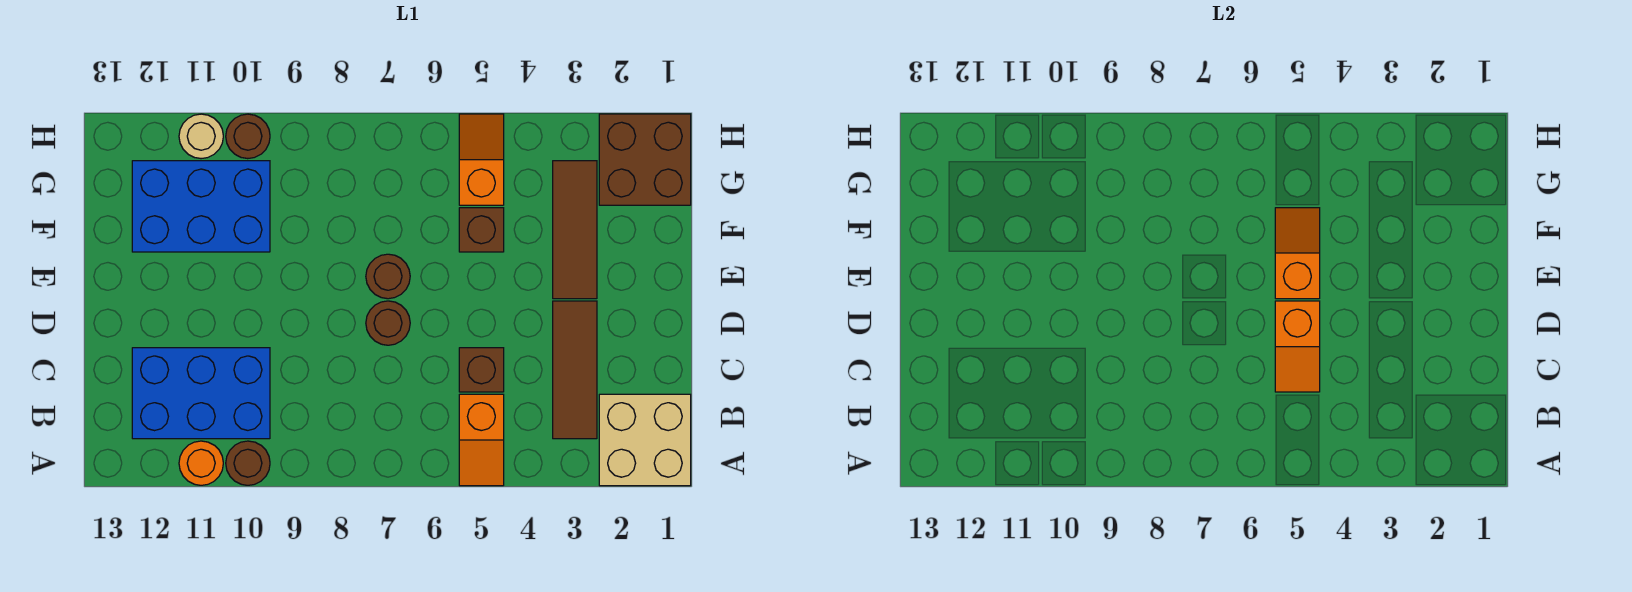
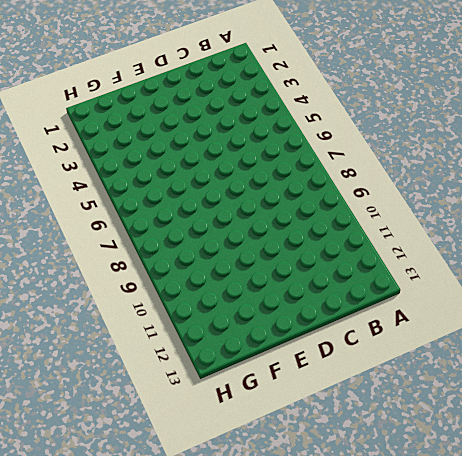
none -> tan brick A1:B2 level 1
none -> orange slope A5:B5 level 1 top B
none -> brown round brick A10 level 1

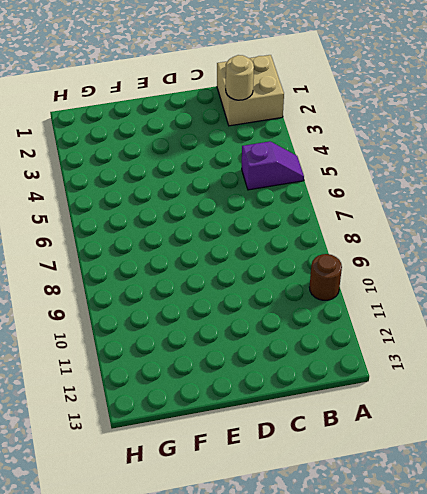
purple slope A5:B5 level 1 top B -> orange slope A5:B5 level 1 top B
tan round brick B2 level 2 -> tan round brick H11 level 1
none -> orange round brick A11 level 1
none -> brown tile B3:D3 level 1
none -> blue brick B10:C12 level 1

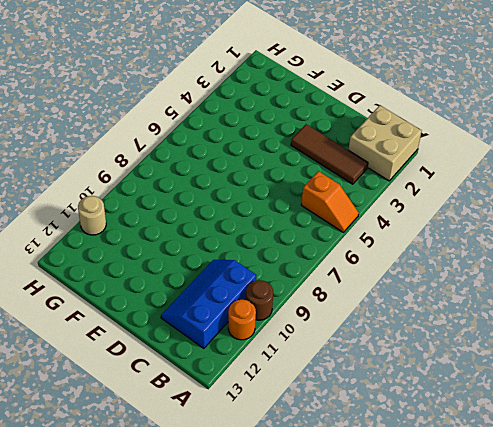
blue slope B10:C12 level 1 top B -> blue brick B10:C12 level 1
none -> brown brick C5 level 1
none -> brown round brick D7 level 1
none -> brown tile E3:G3 level 1

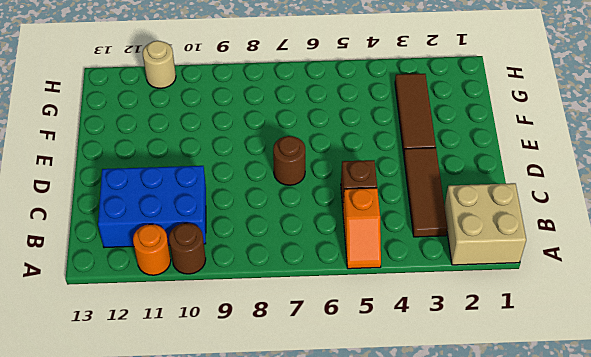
none -> brown round brick E7 level 1
none -> brown brick F5 level 1
none -> blue brick F10:G12 level 1

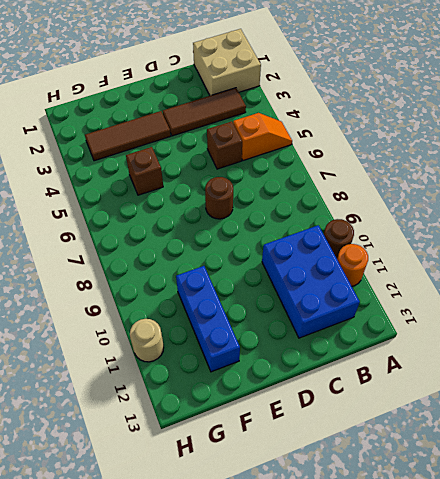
blue brick F10:F12 level 1 -> blue brick F10:G12 level 1
none -> brown round brick E7 level 1
none -> brown brick G1:H2 level 1
none -> orange slope G5:H5 level 1 top G

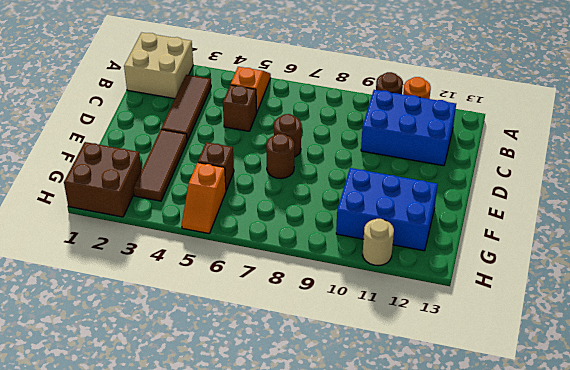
none -> brown round brick H10 level 1
none -> orange slope C5:D5 level 2 top D
none -> orange slope E5:F5 level 2 top E

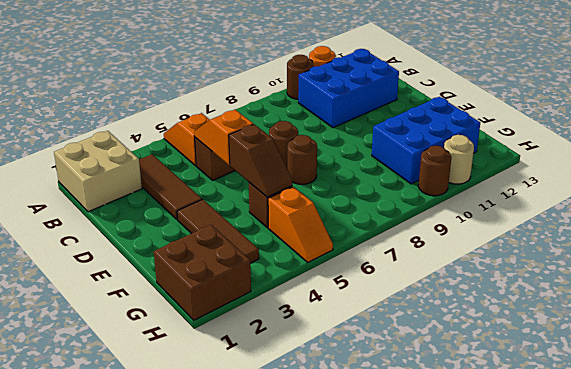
brown slope E5:F5 level 2 top E -> orange slope E5:F5 level 2 top E

